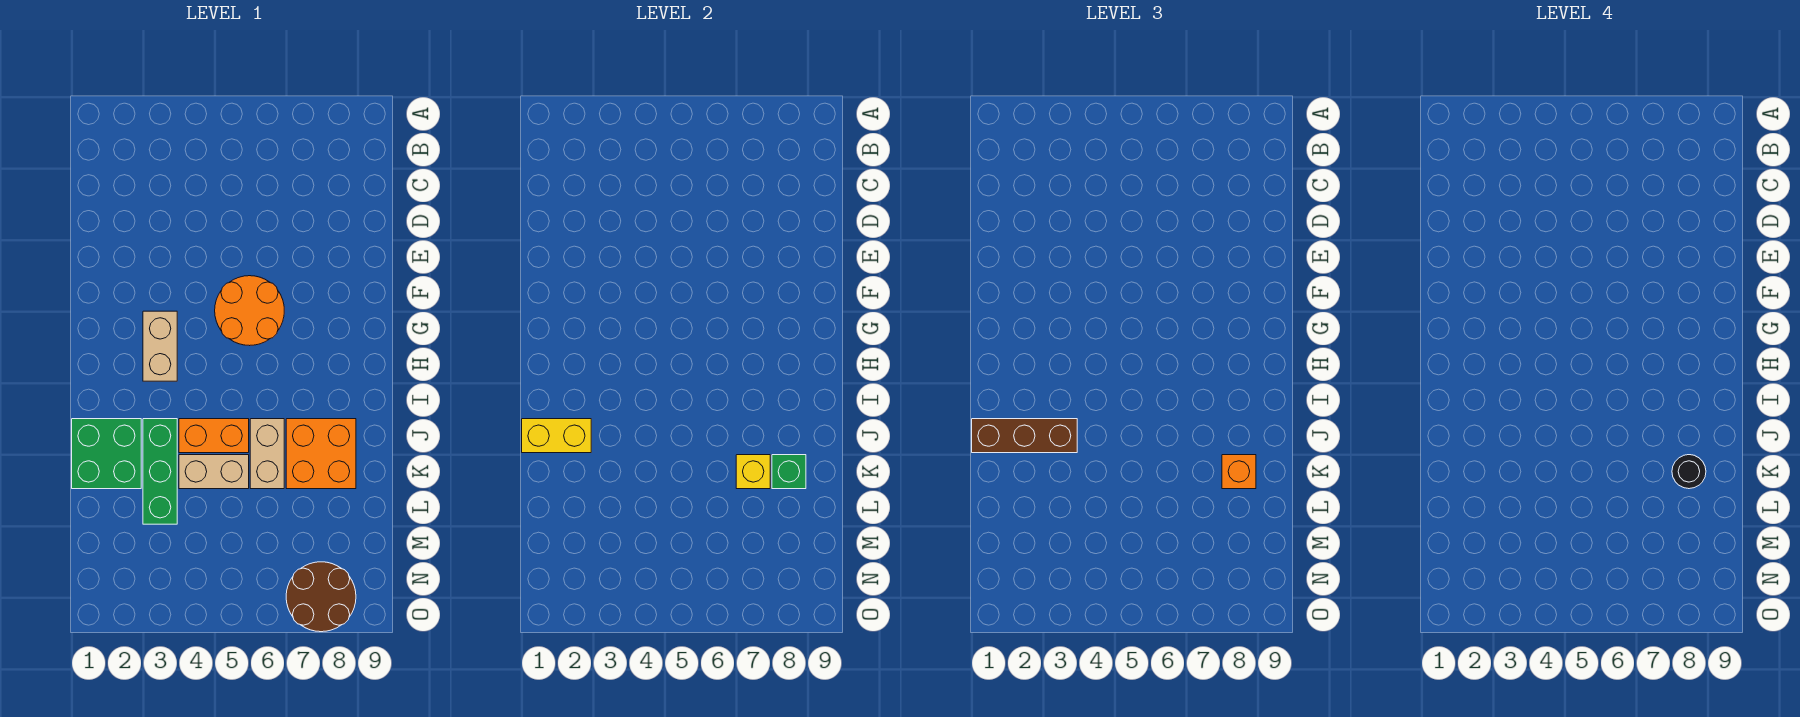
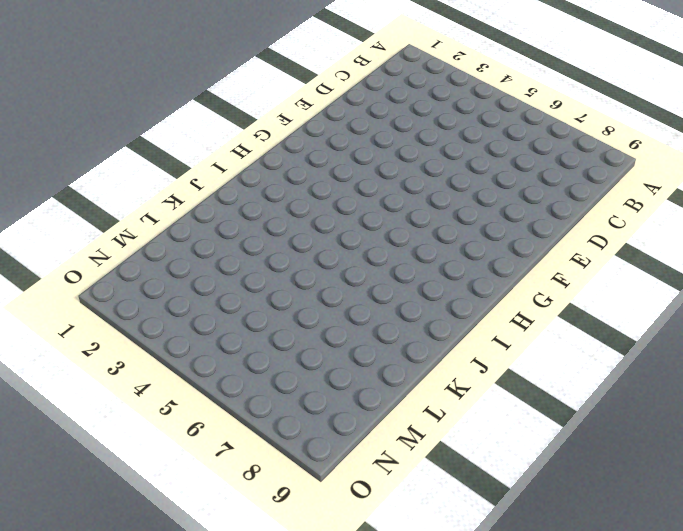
none -> orange round brick F5:G6 level 1
none -> tan brick G3:H3 level 1
none -> green brick J1:K2 level 1

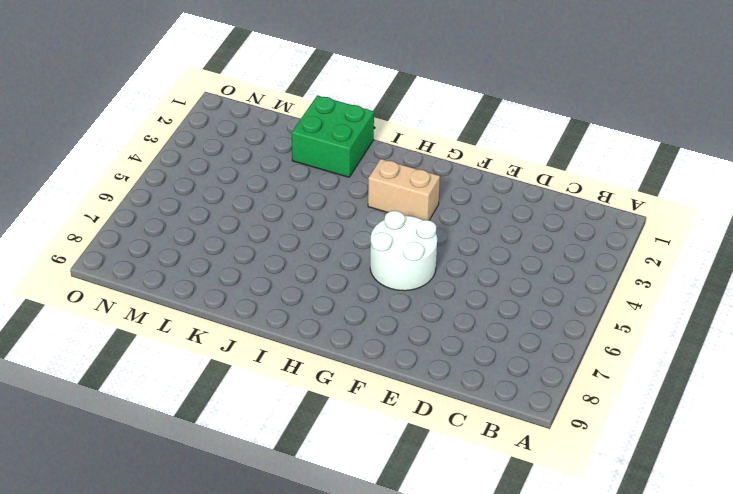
white round brick F5:G6 level 1 -> orange round brick F5:G6 level 1
none -> green brick J3:L3 level 1
none -> orange brick J4:J5 level 1
none -> tan brick J6:K6 level 1

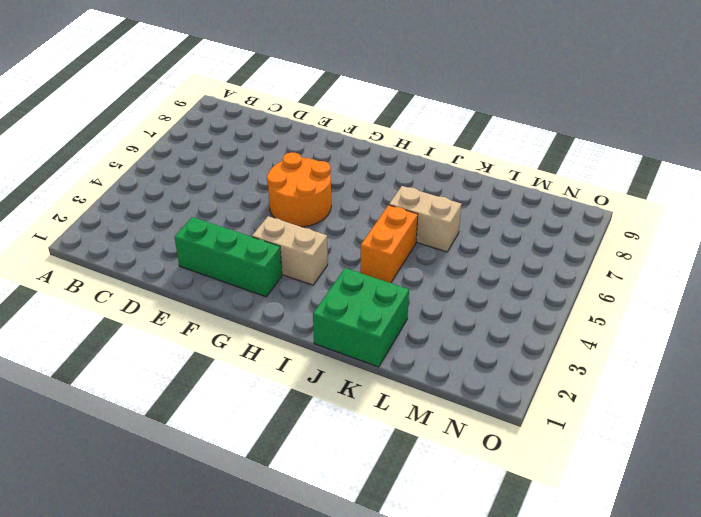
green brick E2:G2 level 1 -> green brick J3:L3 level 1
none -> orange brick J7:K8 level 1
none -> tan brick K4:K5 level 1
none -> brown round brick N7:O8 level 1

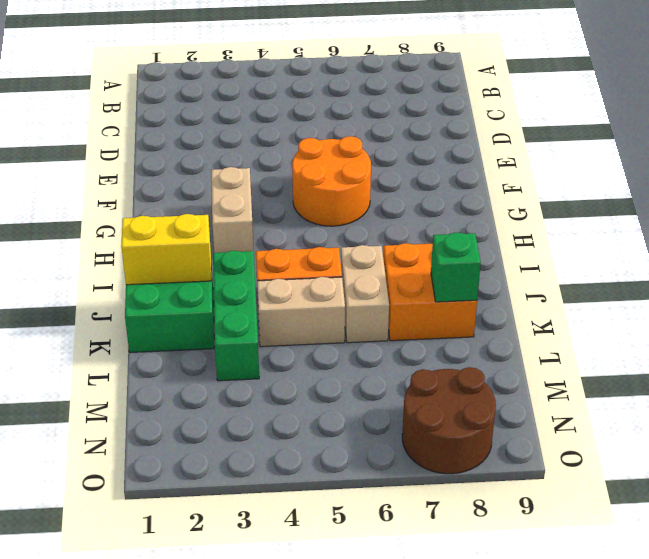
none -> yellow brick K7 level 2
none -> brown brick J1:J3 level 3
none -> orange brick K8 level 3

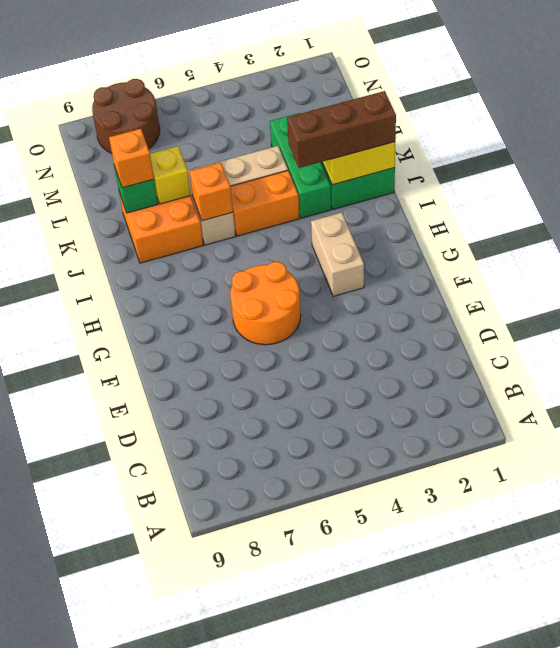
orange brick J6 level 2 -> none
none -> black round brick K8 level 4

